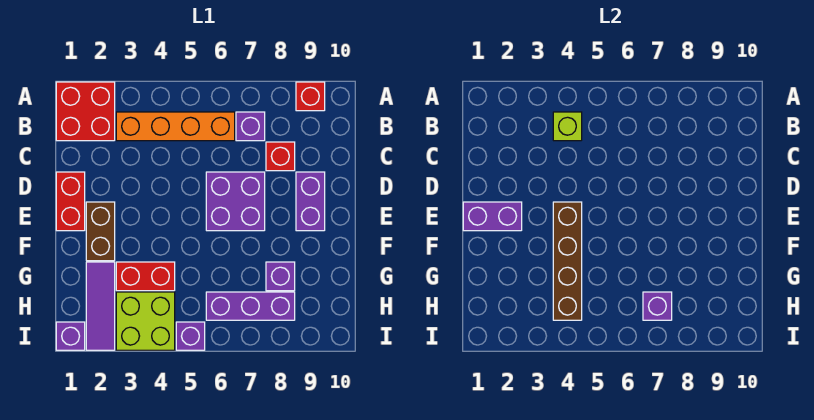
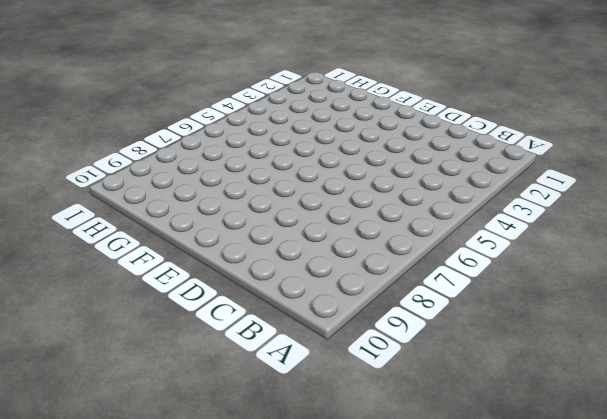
none -> red brick A1:B2 level 1
none -> red brick A9 level 1
none -> orange brick B3:B6 level 1

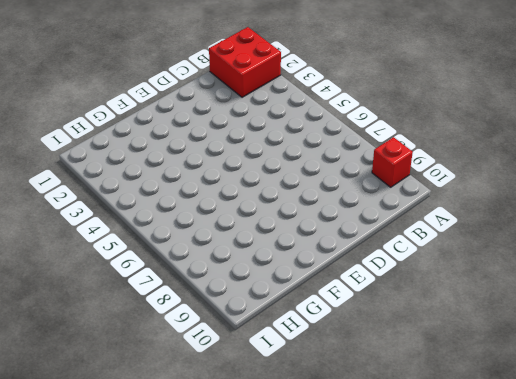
none -> orange brick B3:B6 level 1
none -> purple brick B7 level 1
none -> red brick C8 level 1

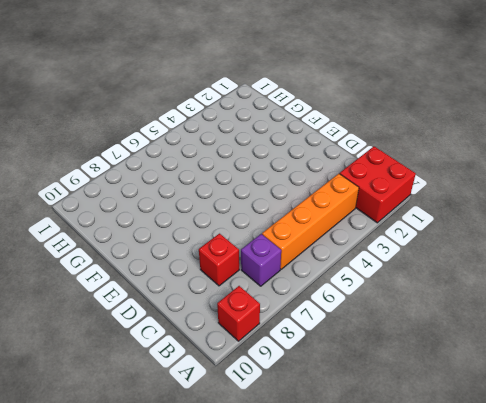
none -> red brick D1:E1 level 1
none -> purple brick D6:E7 level 1
none -> purple brick D9:E9 level 1

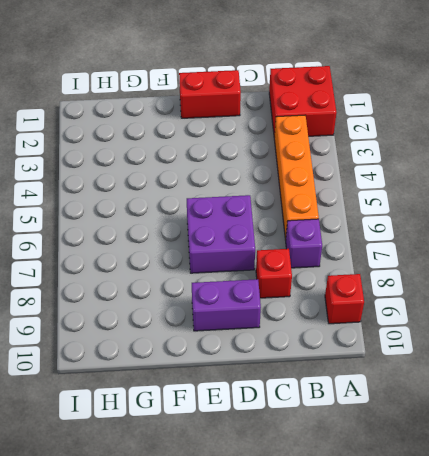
none -> brown brick E2:F2 level 1
none -> purple tile G2:I2 level 1
none -> red brick G3:G4 level 1

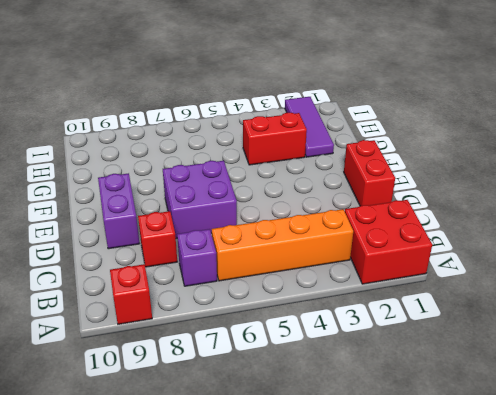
none -> brown brick E2:F2 level 1
none -> purple brick G8 level 1
none -> lime brick H3:I4 level 1

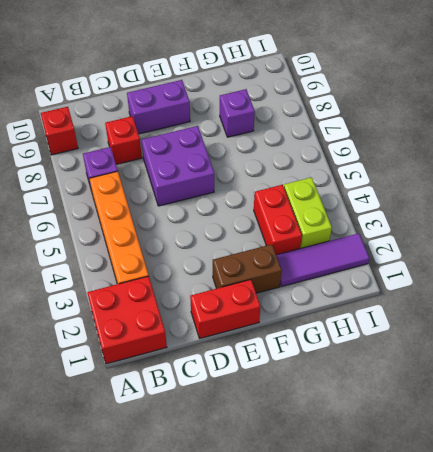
lime brick H3:H4 level 1 -> lime brick H3:I4 level 1
none -> purple brick H6:H8 level 1
none -> purple brick I1 level 1
none -> purple brick I5 level 1

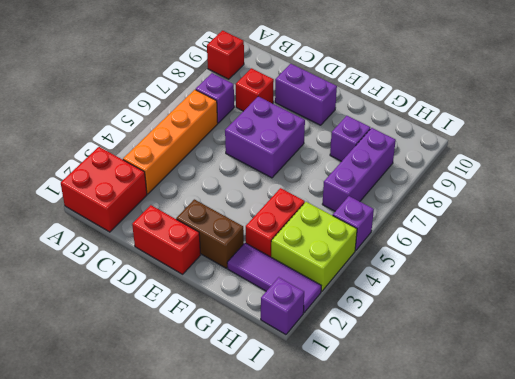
none -> lime brick B4 level 2
none -> purple brick E1:E2 level 2
none -> brown brick E4:H4 level 2

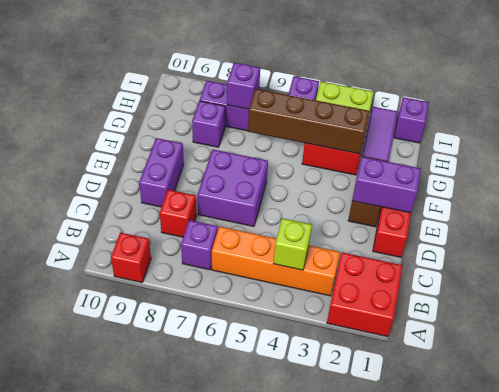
brown brick G3:G6 level 2 -> brown brick E4:H4 level 2

